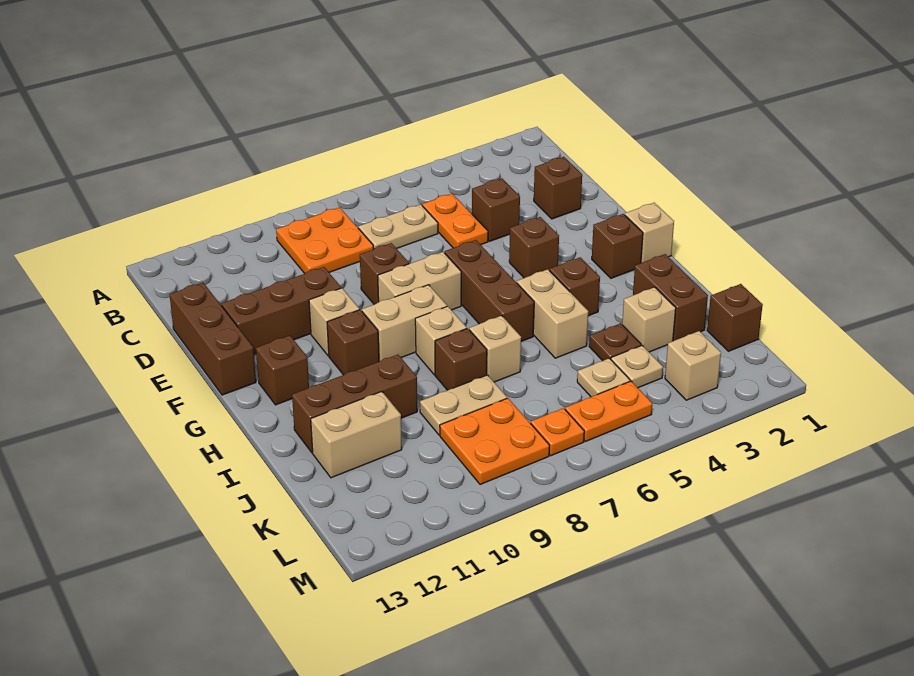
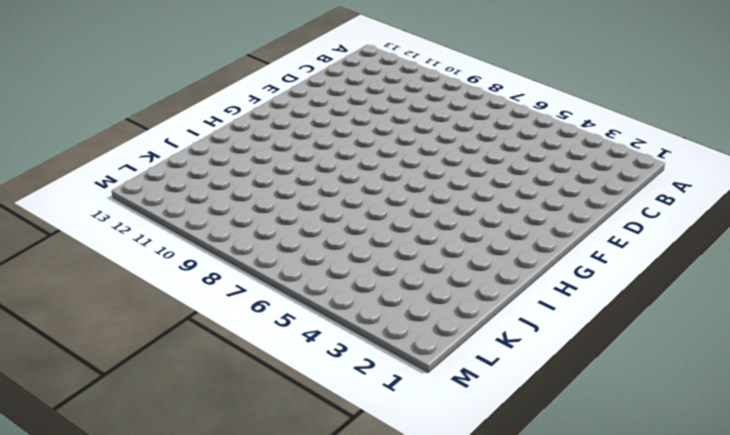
none -> orange plate B8:C9 level 1
none -> orange plate C5:D5 level 1
none -> tan plate C6:C7 level 1
none -> brown brick D2 level 1

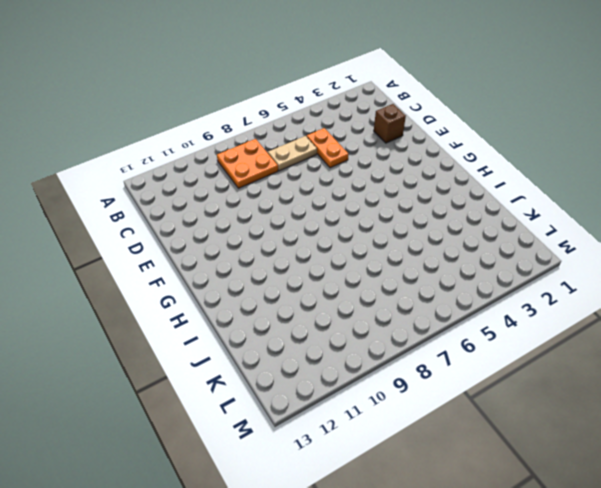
none -> brown brick D4 level 1
none -> brown brick D13:F13 level 1
none -> brown brick E8 level 1
none -> brown brick E10:E12 level 1

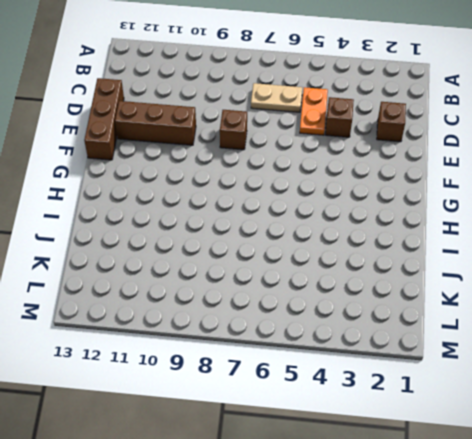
none -> orange plate B8:C9 level 1
none -> brown brick F4 level 1
none -> brown brick F6:H6 level 1
none -> tan brick F7:F8 level 1

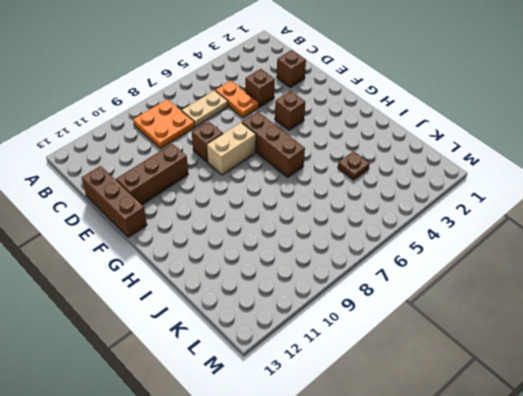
none -> tan brick F10 level 1
none -> tan brick G1 level 1
none -> brown brick G2 level 1
none -> tan brick G8:G9 level 1

